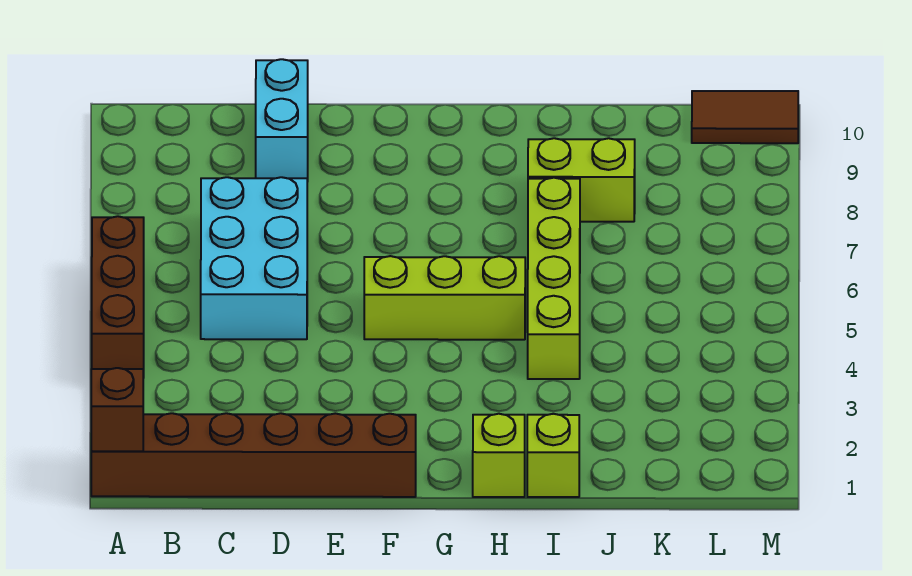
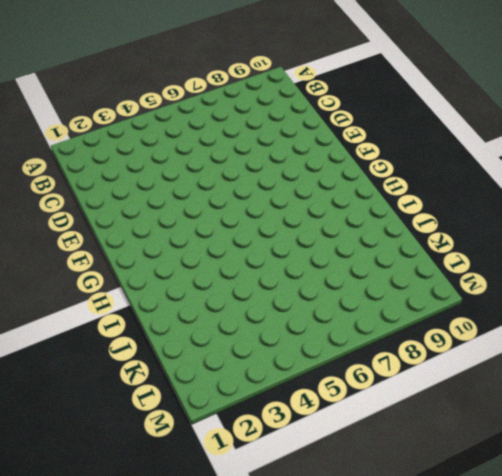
none -> brown brick A1:F1 level 1
none -> brown brick A4:A6 level 1

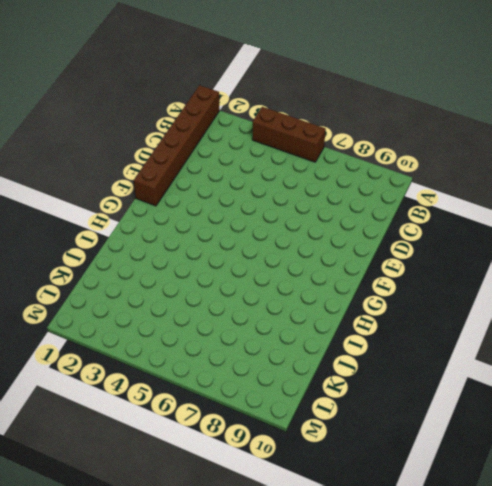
none -> cyan brick C5:D7 level 1
none -> cyan brick D9:D10 level 1

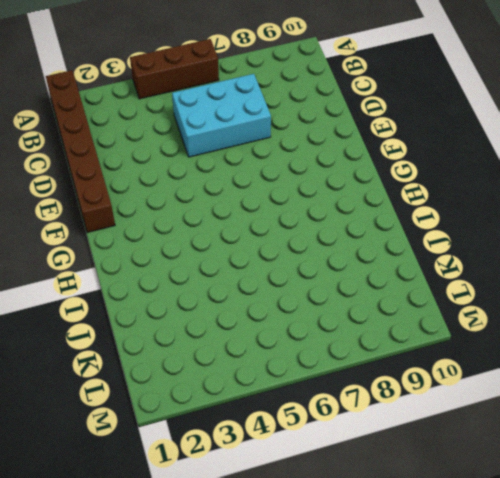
none -> cyan brick D9:D10 level 1
none -> lime brick F5:H5 level 1

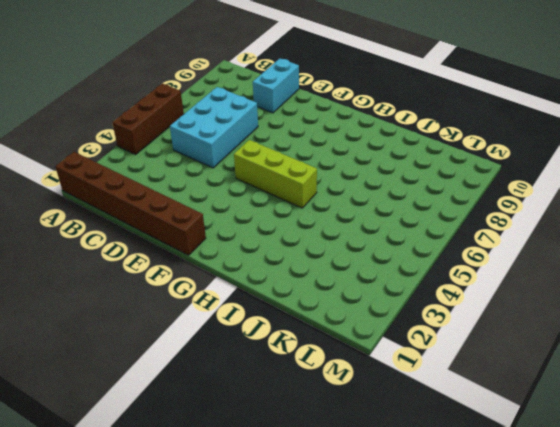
none -> lime brick H1 level 1
none -> lime brick I1 level 1

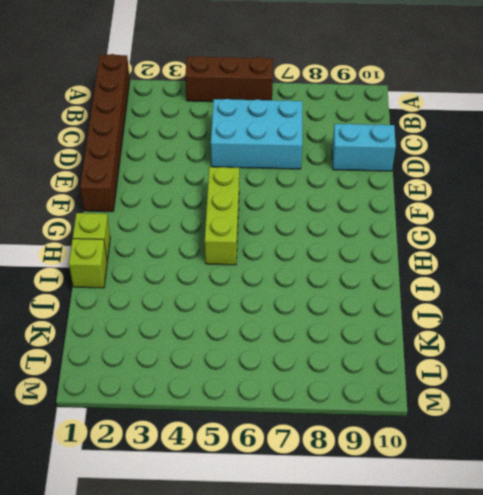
none -> lime brick I4:I7 level 1
none -> lime brick I8:J8 level 1

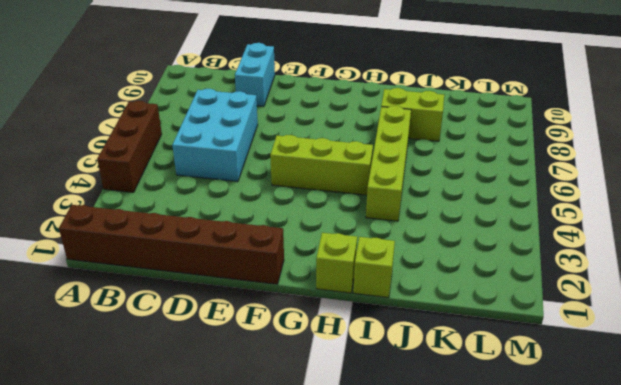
none -> brown tile L10:M10 level 1
none -> brown brick A1 level 2

